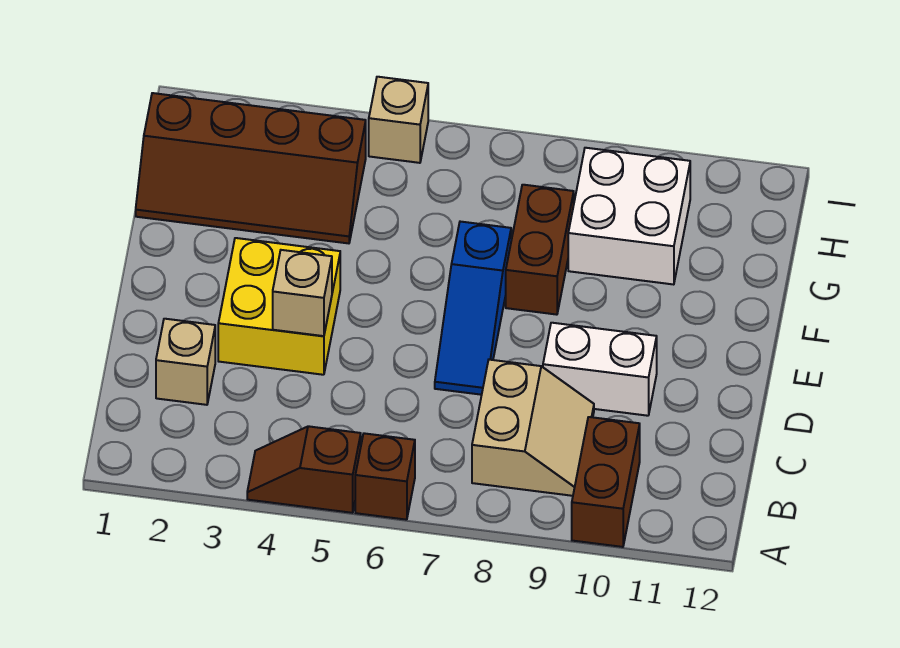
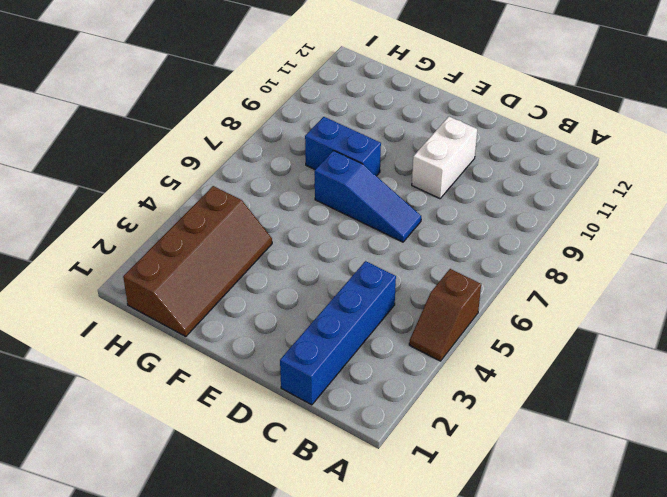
blue brick C1:C4 level 1 -> tan brick C2 level 1
blue brick F8:G8 level 1 -> brown brick F8:G8 level 1
none -> brown brick A6 level 1
none -> brown brick A10:B10 level 1
none -> tan slope B8:C9 level 1 top 8

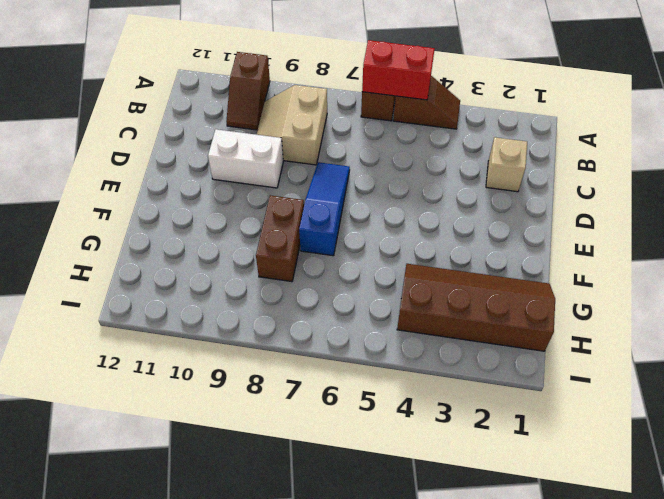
red brick A5:A6 level 2 -> none
brown slope A10:B10 level 1 top A -> brown brick A10:B10 level 1
none -> yellow brick D3:E4 level 1
none -> white brick G9:H10 level 1
none -> tan brick I5 level 1

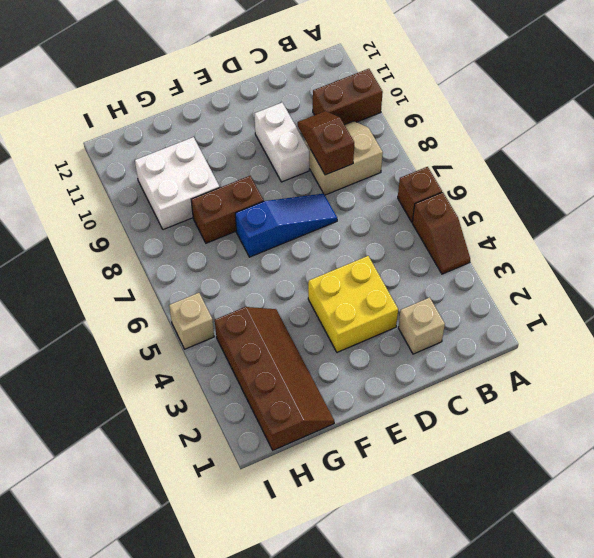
brown slope C8:C9 level 2 top 8 -> none
none -> tan brick D4 level 2

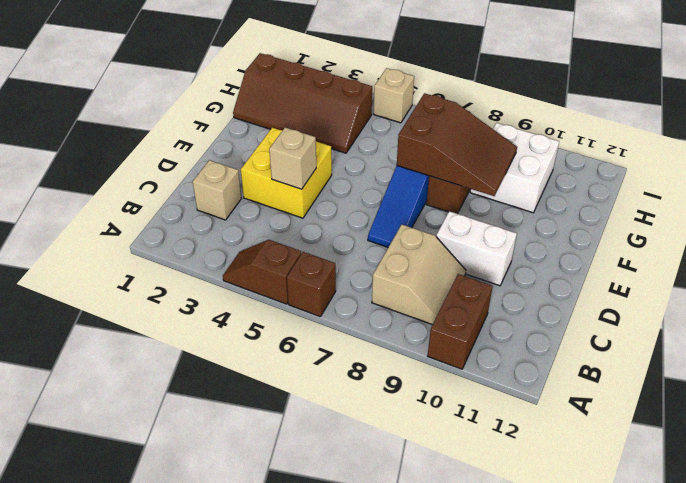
brown slope F7:G9 level 2 top 7 -> none

